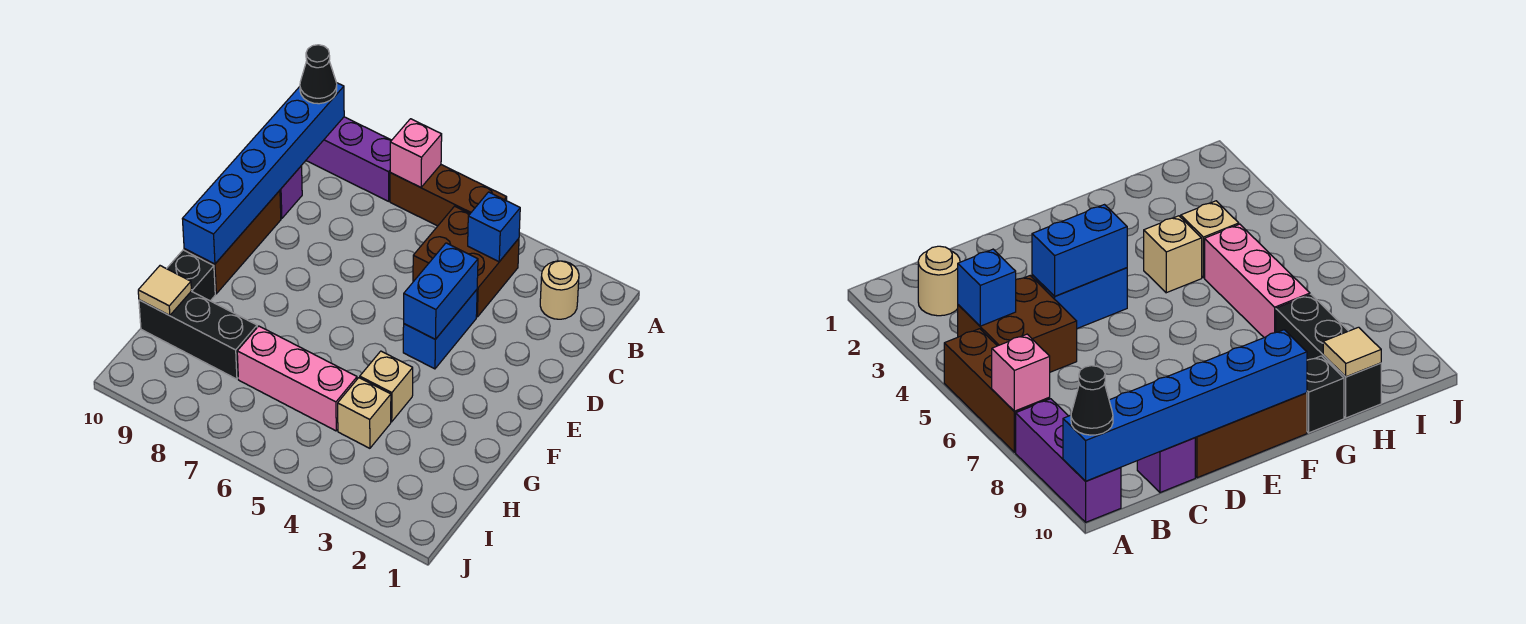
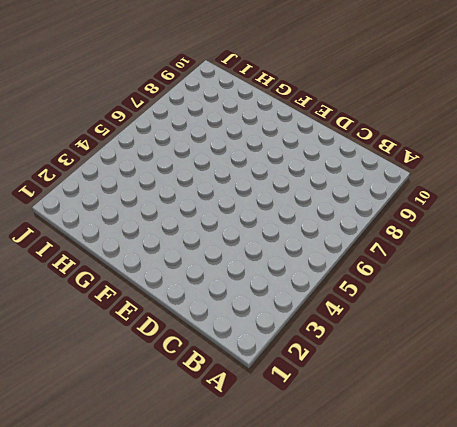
none -> brown brick A5:A7 level 1
none -> purple brick A8:A10 level 1
none -> tan round brick B2 level 1

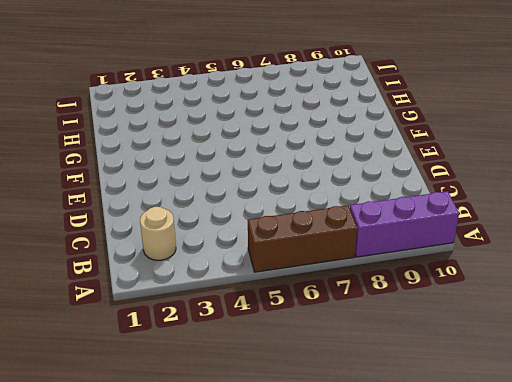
none -> brown brick B4:C5 level 1
none -> purple brick C10 level 1
none -> blue brick D4:E4 level 1

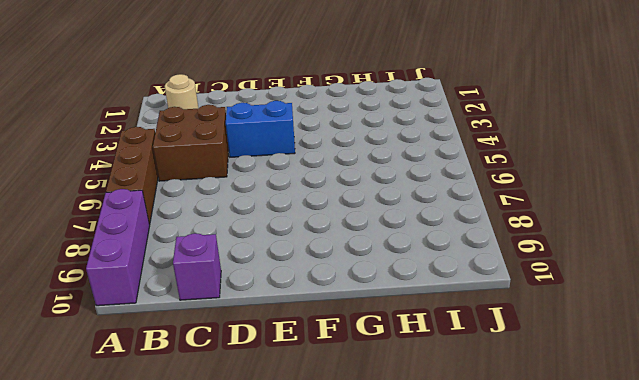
none -> brown brick D10:F10 level 1
none -> tan brick G4 level 1
none -> black brick G10 level 1

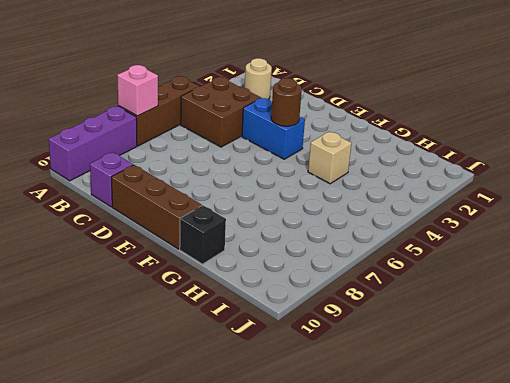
brown round brick E4 level 2 -> blue brick D4:E4 level 2
none -> tan brick H4 level 1
none -> pink brick H5:H7 level 1
none -> black brick H8:H10 level 1

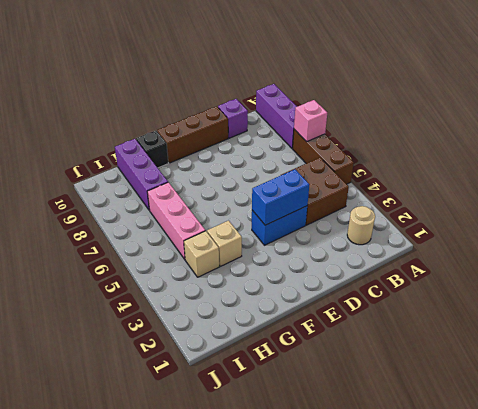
purple brick H8:H10 level 1 -> black brick H8:H10 level 1
none -> blue brick A10:F10 level 2
none -> blue brick B4 level 2
none -> tan tile H10 level 2

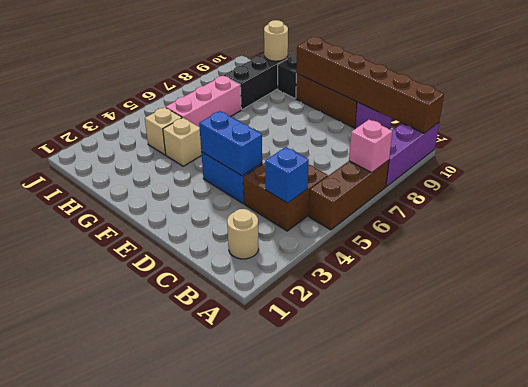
brown brick A10:F10 level 2 -> blue brick A10:F10 level 2
tan round brick H10 level 2 -> tan tile H10 level 2
none -> black cone A10 level 3

